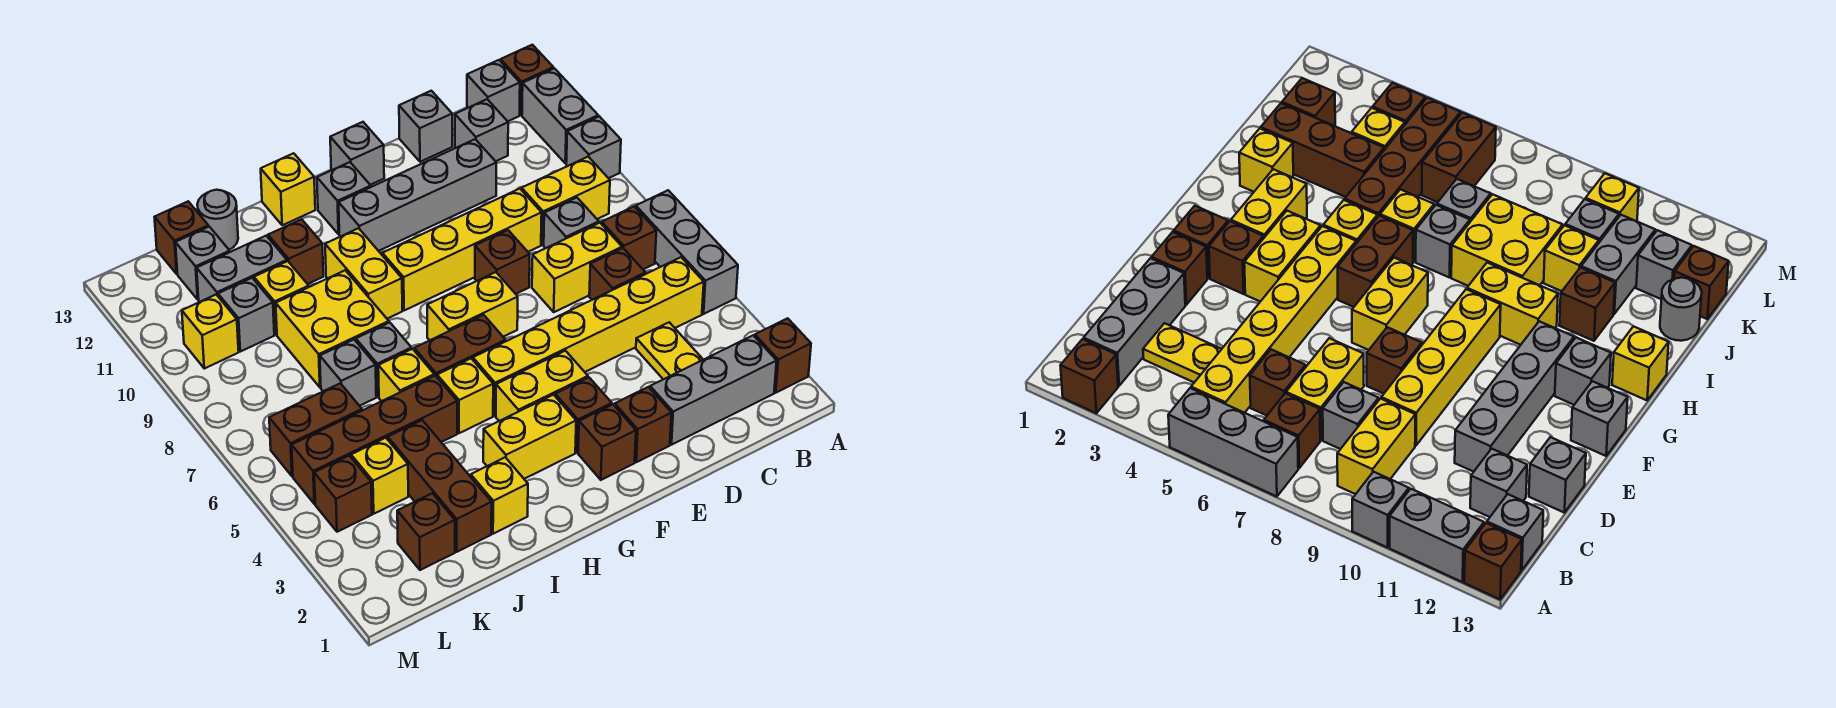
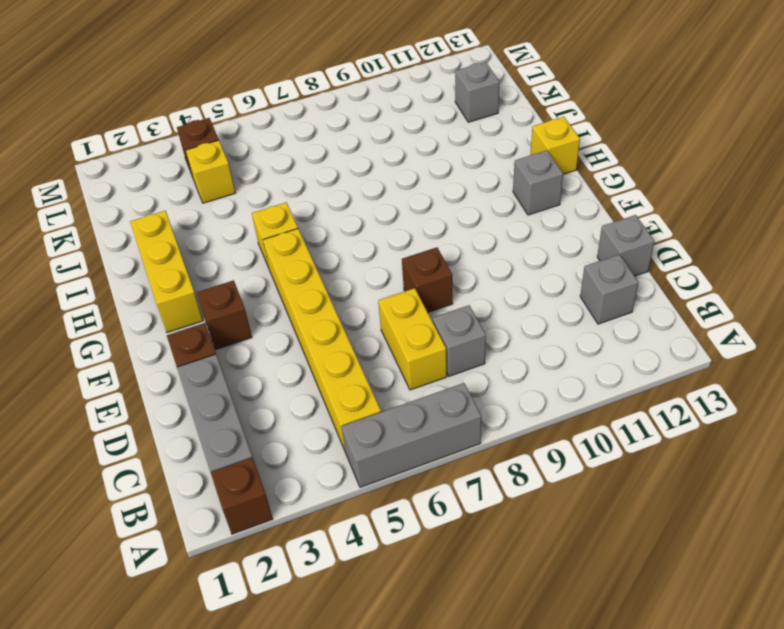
yellow brick G2:I2 level 1 -> yellow brick I2 level 1
none -> grey brick A10 level 1
none -> grey brick A11:A12 level 1
none -> brown brick A13 level 1
none -> brown brick B7 level 1

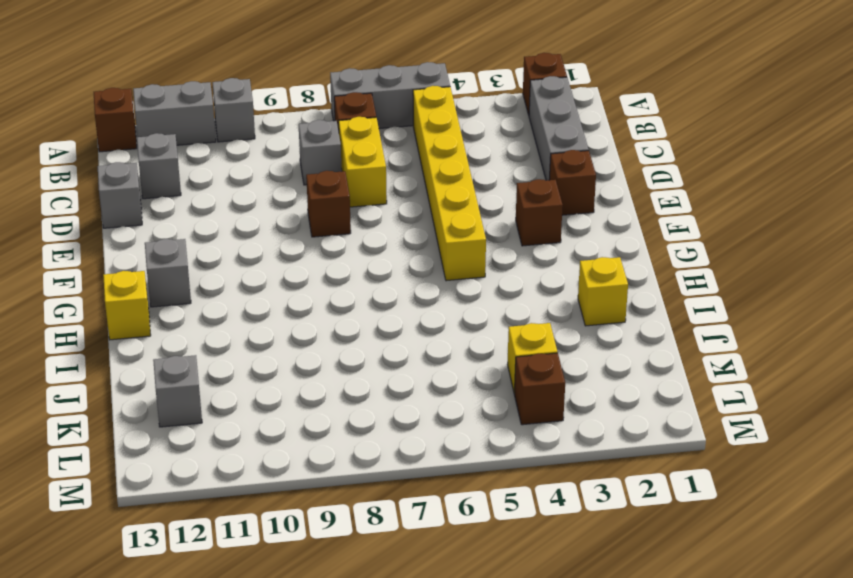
none -> yellow brick B9:C9 level 1
none -> grey brick B13 level 1
none -> yellow plate C3:C4 level 1
none -> brown brick C6 level 1

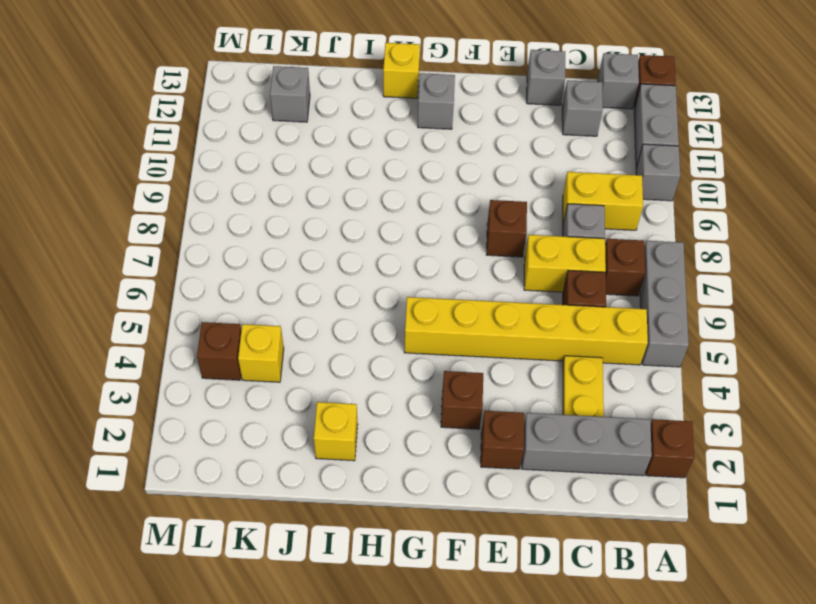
none -> yellow brick D9:G9 level 1
none -> grey brick D11:G11 level 1
none -> brown brick F2 level 1
none -> yellow brick F4:G4 level 1

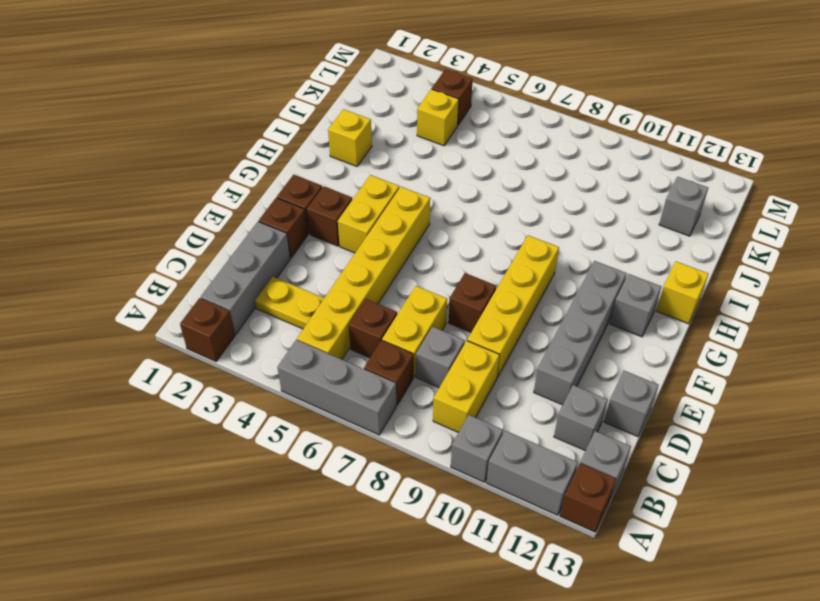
none -> yellow brick F7:G7 level 1
none -> grey brick F13 level 1
none -> yellow brick G3:H3 level 1
none -> brown brick G6:H6 level 1

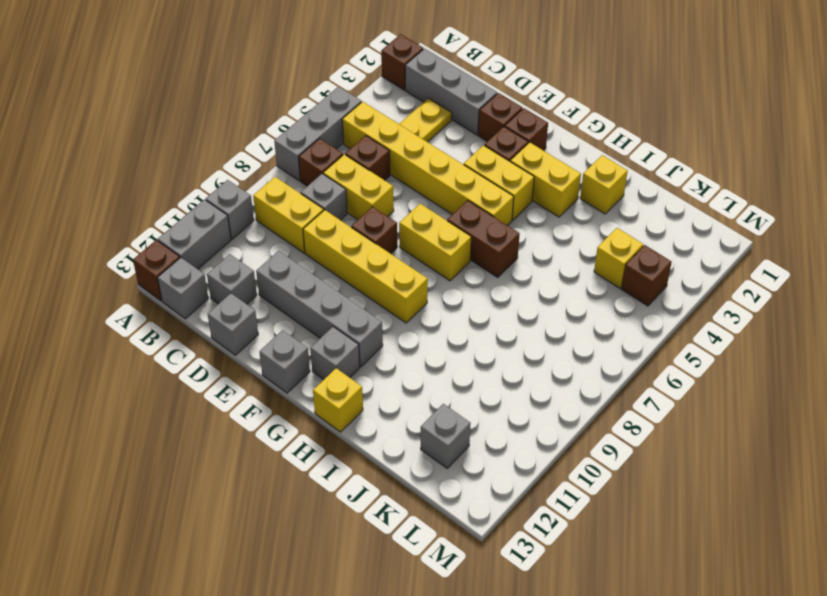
none -> yellow brick H5 level 1
none -> yellow brick H9:H10 level 1
none -> brown brick I5:L5 level 1
none -> yellow brick I6 level 1

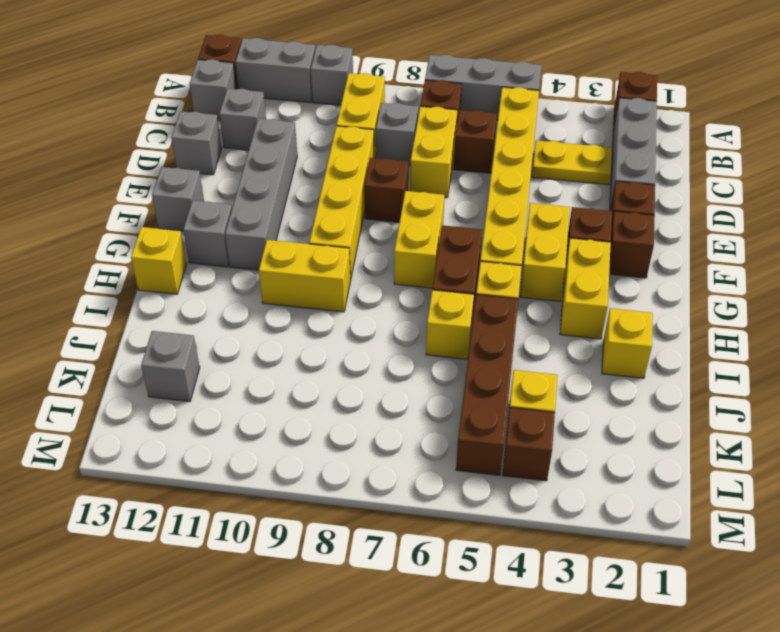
none -> grey brick I7 level 1
none -> yellow brick I8:J9 level 1
none -> brown brick I11 level 1
none -> brown brick J2:J4 level 1

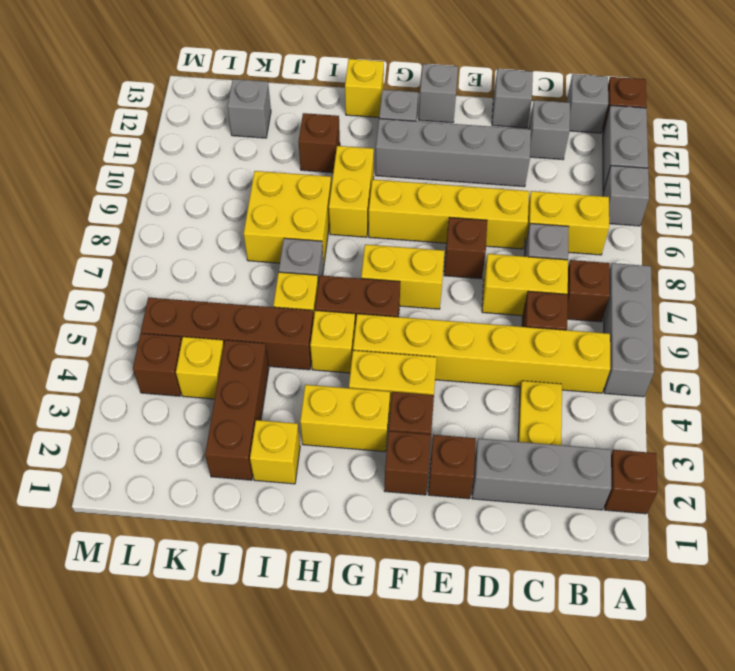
none -> grey brick J7 level 1
none -> yellow brick J10 level 1
none -> grey brick J11:K11 level 1
none -> grey round brick J13 level 1

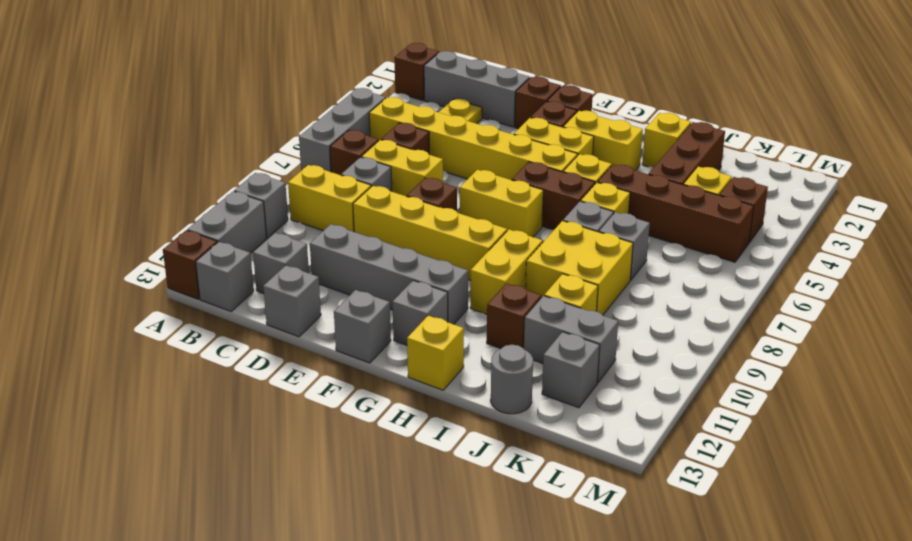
none -> brown brick K2 level 1
none -> brown brick K6:L6 level 1
none -> grey brick K10 level 1
none -> brown brick K13 level 1

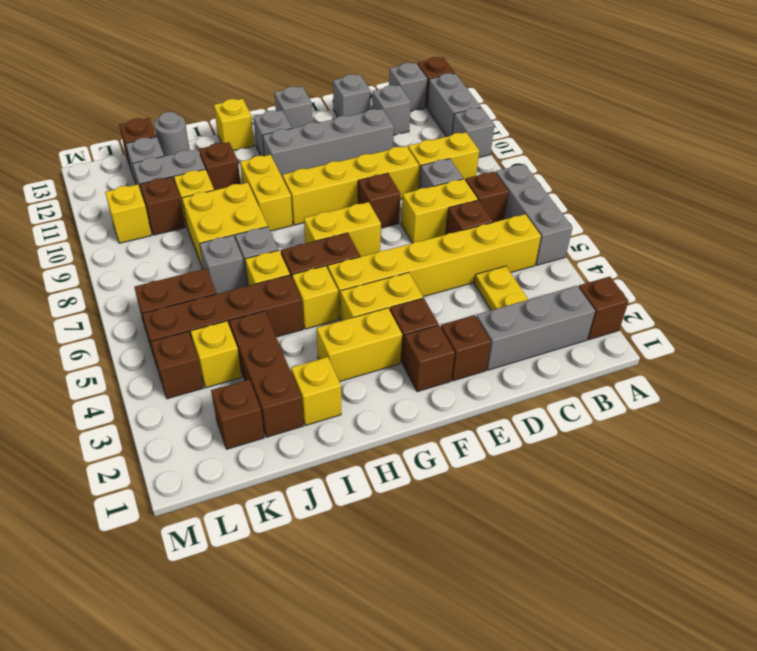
brown brick K10 level 1 -> grey brick K10 level 1

